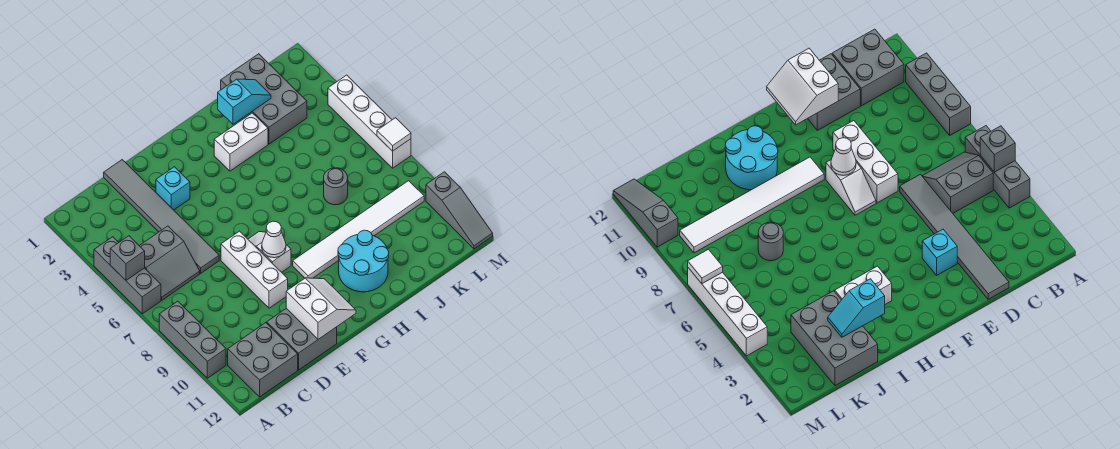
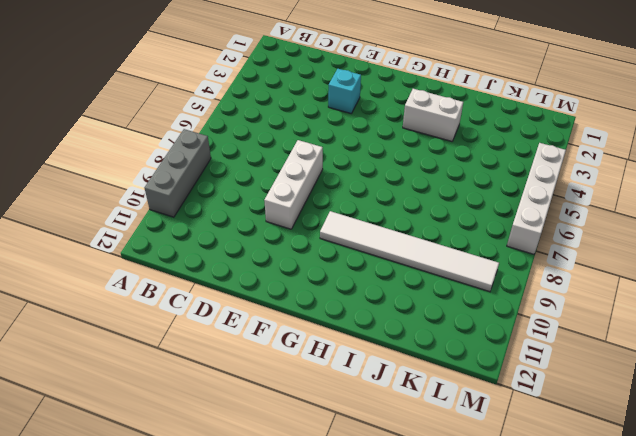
none -> grey brick A4:A6 level 1
none -> grey slope B5:C6 level 1 top 5
none -> grey brick B11:C12 level 1

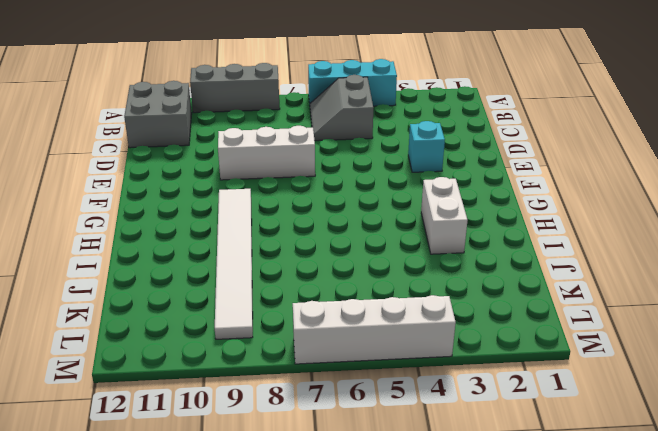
cyan brick A4:A6 level 1 -> grey brick A4:A6 level 1
none -> grey tile D1:D6 level 1
none -> grey brick D11:E12 level 1
none -> white slope F7:F8 level 1 top 8

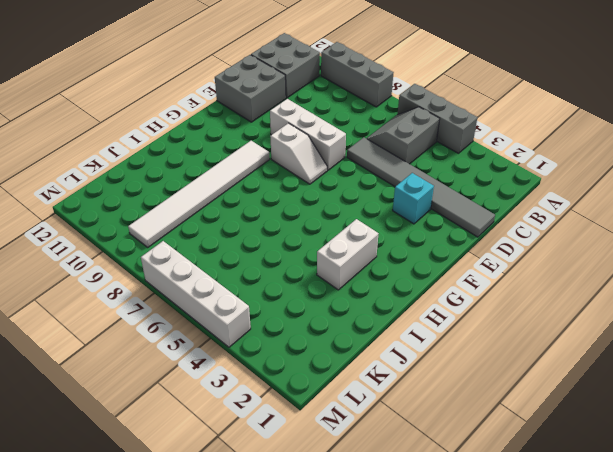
none -> cyan round brick H10:I11 level 1
none -> grey brick J1:K3 level 1
none -> grey round brick J7 level 1

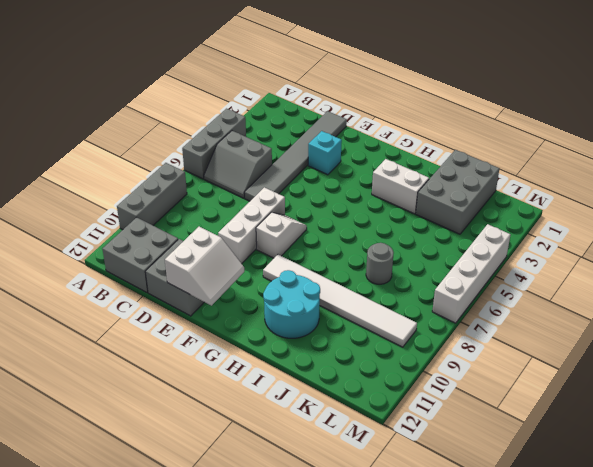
none -> grey slope M10:M12 level 1 top 10
none -> grey brick A5 level 2
none -> white cone F8 level 2

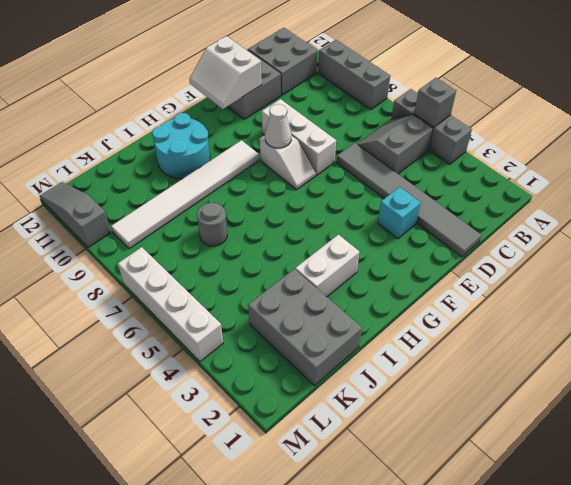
none -> cyan slope I2:J2 level 2 top I
none -> white tile M7 level 2

